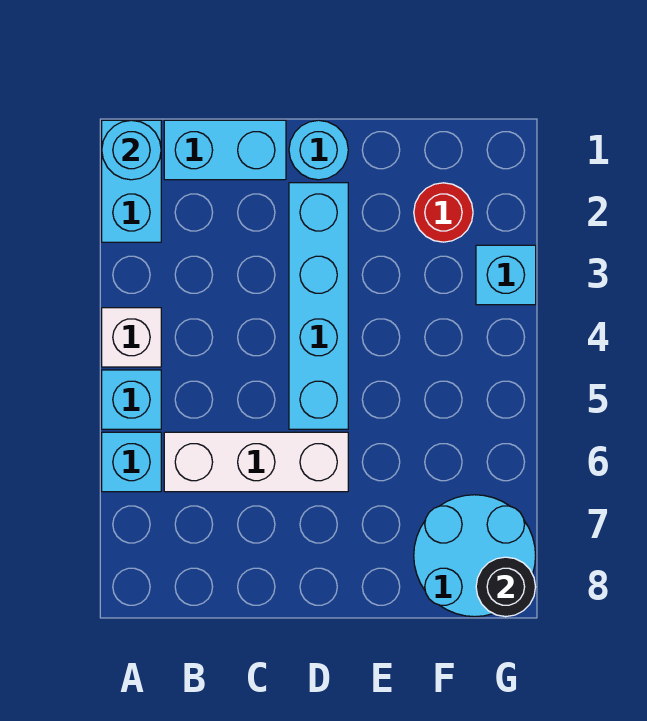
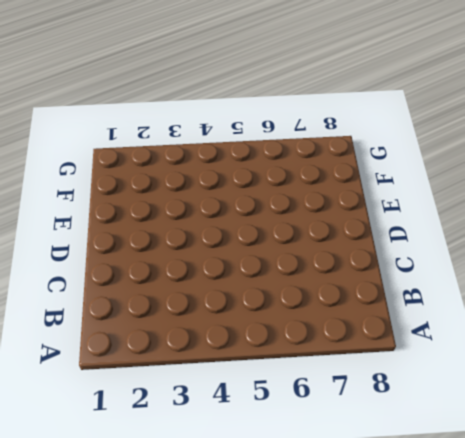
none -> cyan brick A1:A2 level 1
none -> white brick A4 level 1
none -> cyan brick A5 level 1

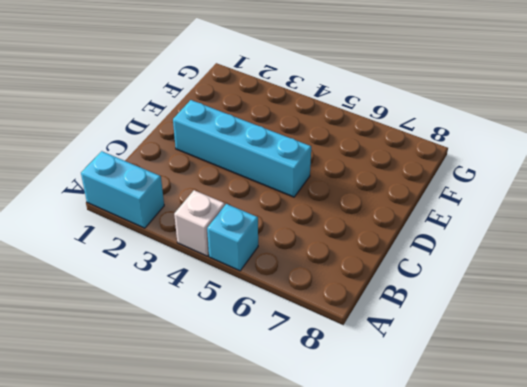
none -> cyan brick A6 level 1
none -> cyan brick B1:C1 level 1
none -> white brick B6:D6 level 1

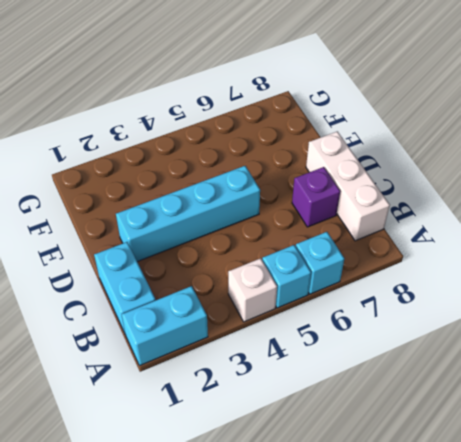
white brick B8:D8 level 1 -> white brick B6:D6 level 1
purple brick C7 level 1 -> none
none -> cyan round brick D1 level 1
none -> red round brick F2 level 1
none -> cyan round brick F7:G8 level 1

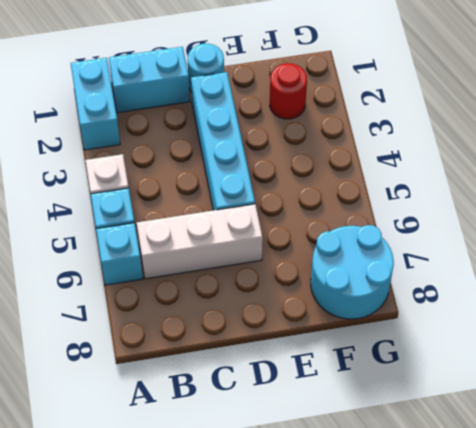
none -> cyan brick G3 level 1
none -> cyan round brick A1 level 2
none -> black round brick G8 level 2

